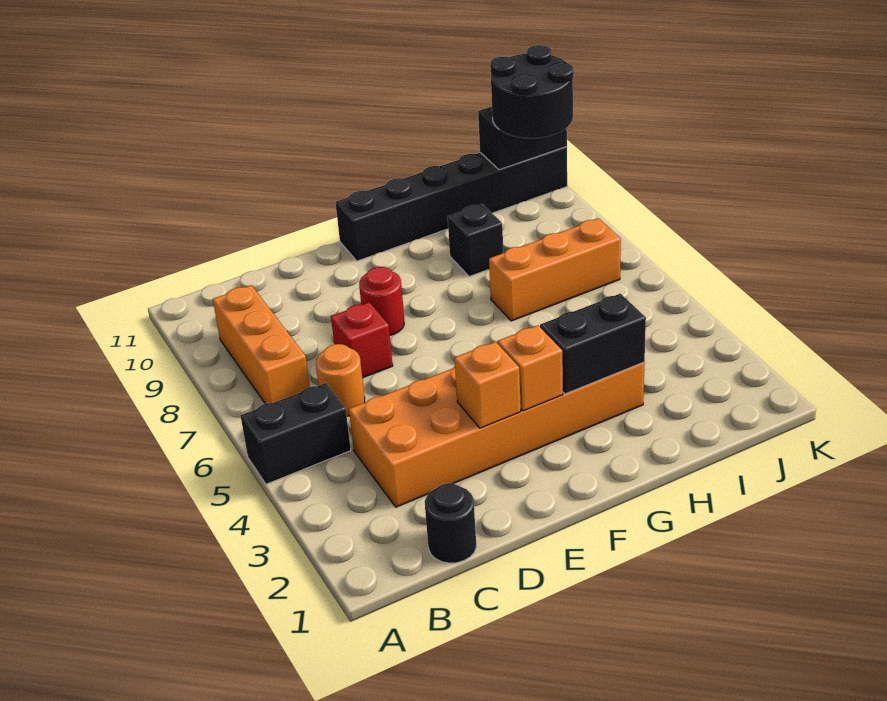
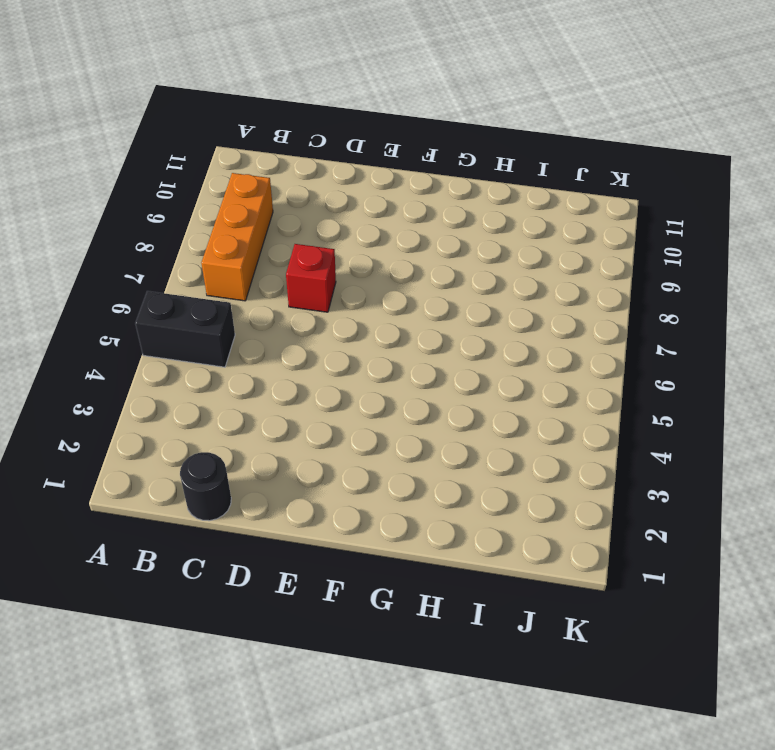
none -> orange brick C3:H4 level 1
none -> orange round brick C6 level 1
none -> red round brick E8 level 1

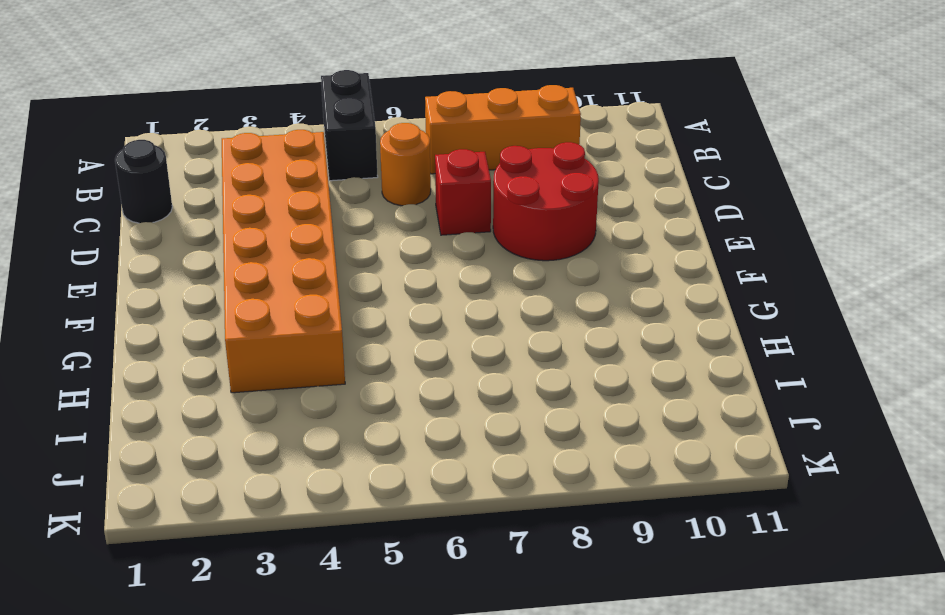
red round brick D8:E9 level 1 -> red round brick E8 level 1
none -> black brick F11:K11 level 1
none -> orange brick H7:J7 level 1
none -> black brick H9 level 1

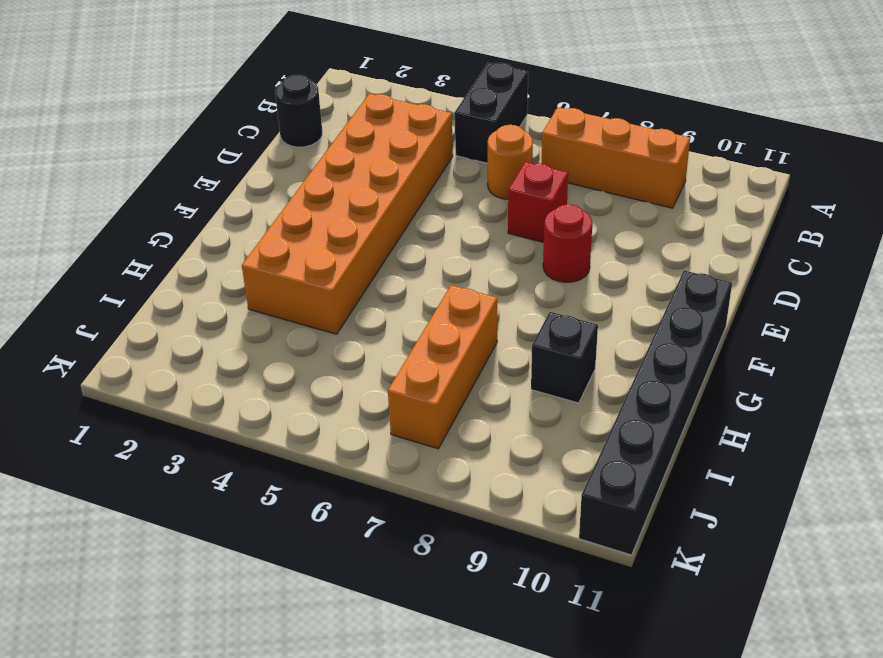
none -> orange brick E3 level 2
none -> orange brick F3 level 2
none -> black brick G3:H3 level 2

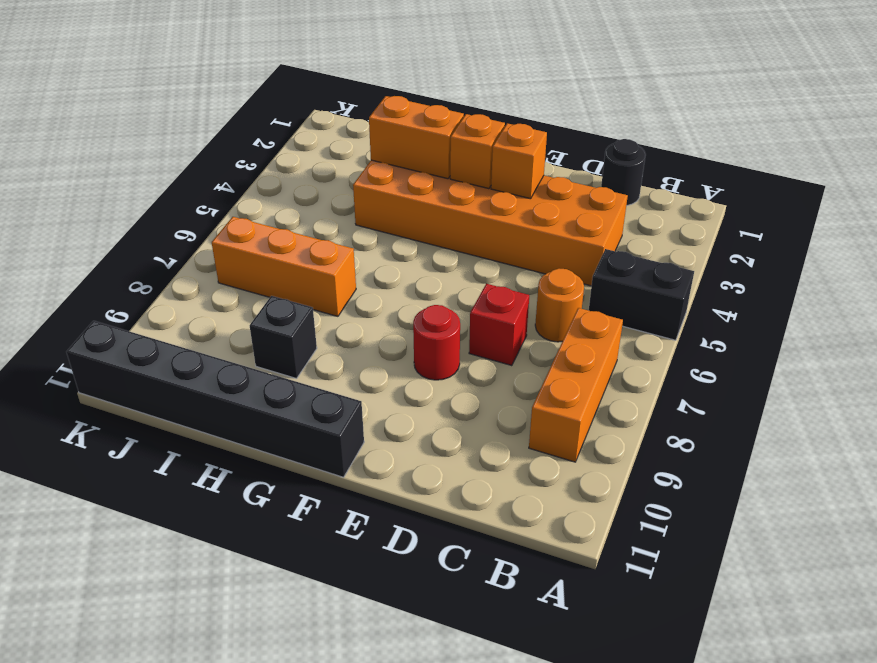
orange brick G3:H3 level 2 -> black brick G3:H3 level 2
none -> black brick J11:K11 level 2
none -> black round brick J10:K11 level 3

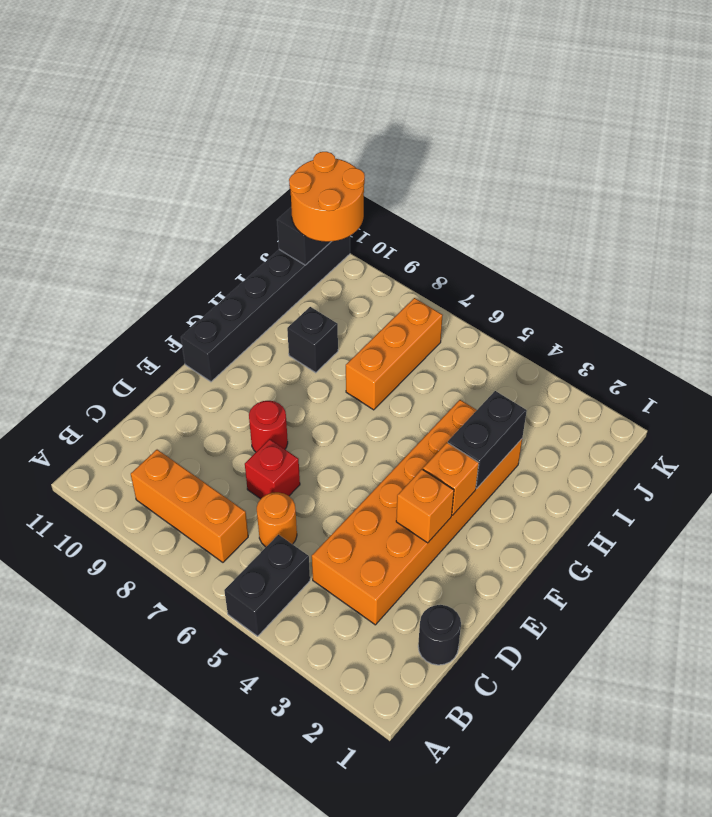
orange round brick J10:K11 level 3 -> black round brick J10:K11 level 3

